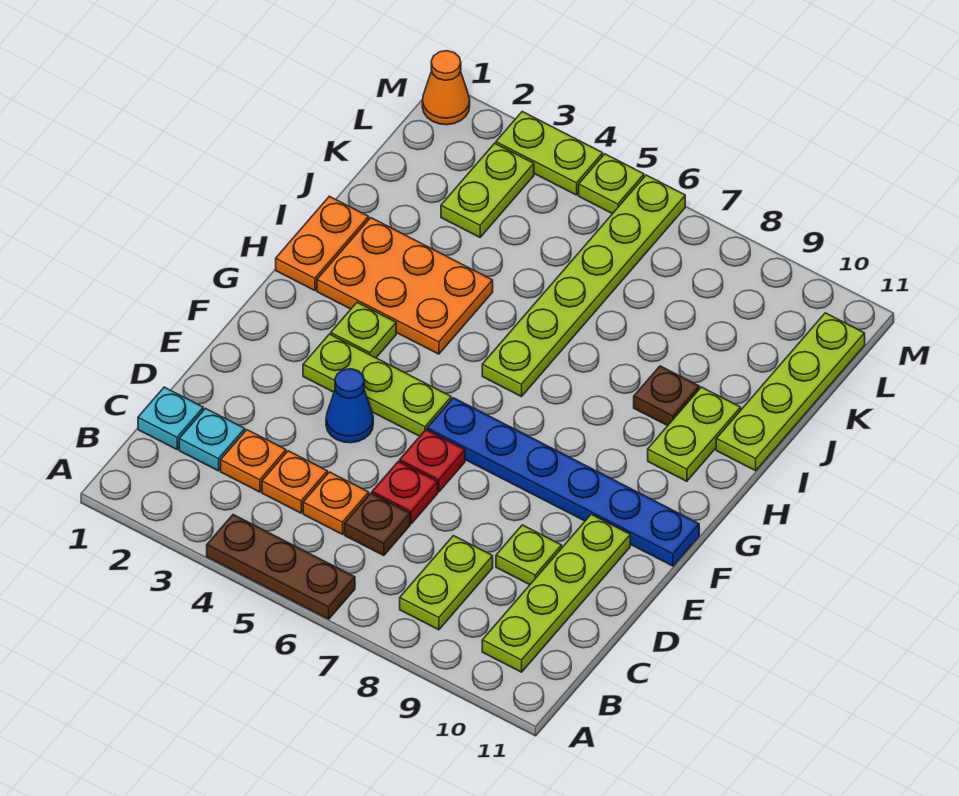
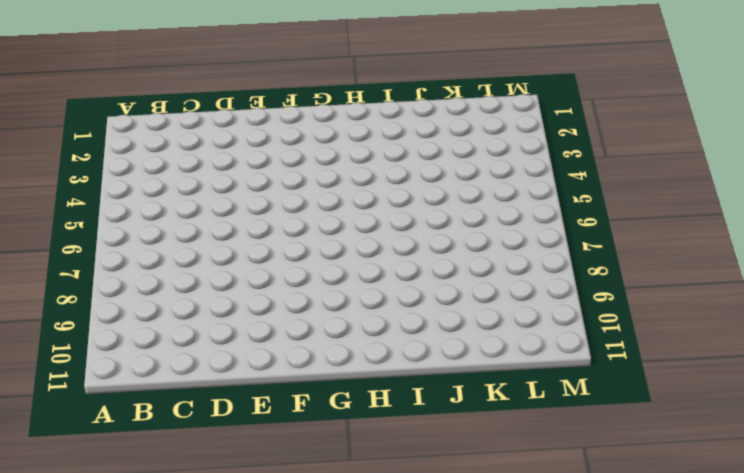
none -> brown plate A4:A6 level 1
none -> lime plate B8:C8 level 1
none -> lime plate B10:E10 level 1

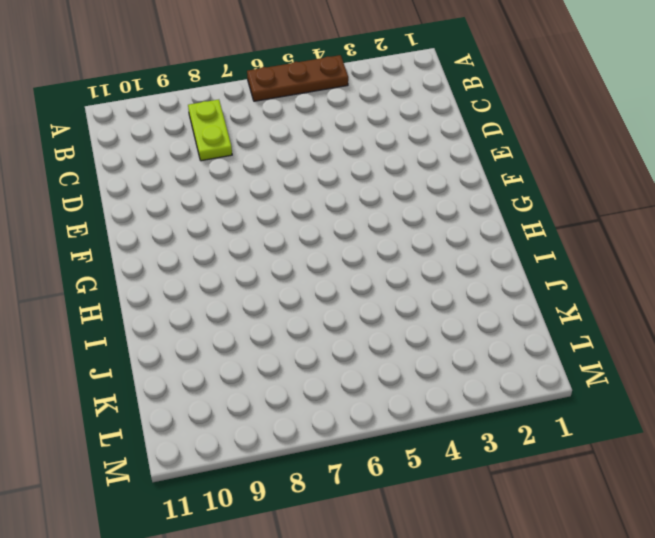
none -> lime plate B10:E10 level 1
none -> cyan plate C1 level 1
none -> cyan plate C2 level 1

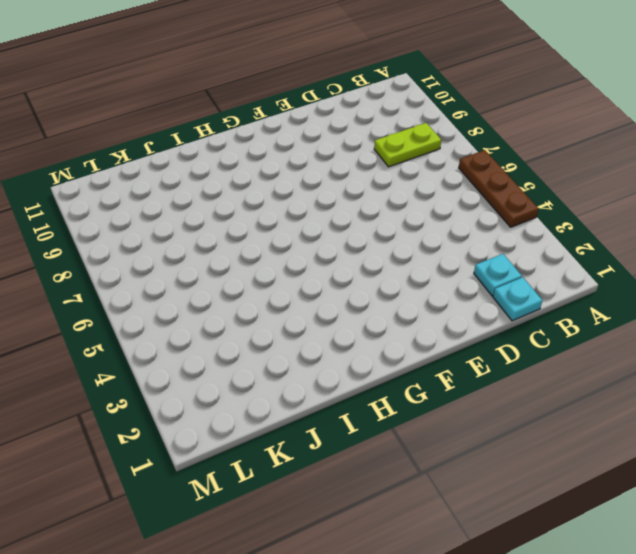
none -> lime plate B10:E10 level 1
none -> orange plate C3 level 1
none -> orange plate C4 level 1

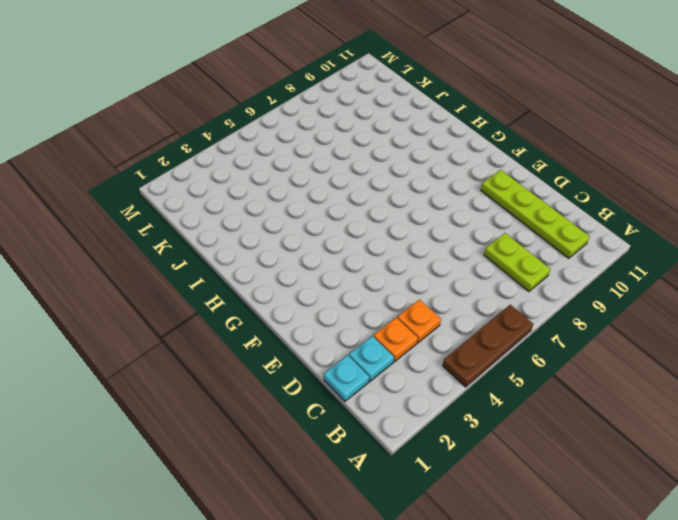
none -> orange plate C5 level 1
none -> brown plate C6 level 1
none -> red plate D6 level 1

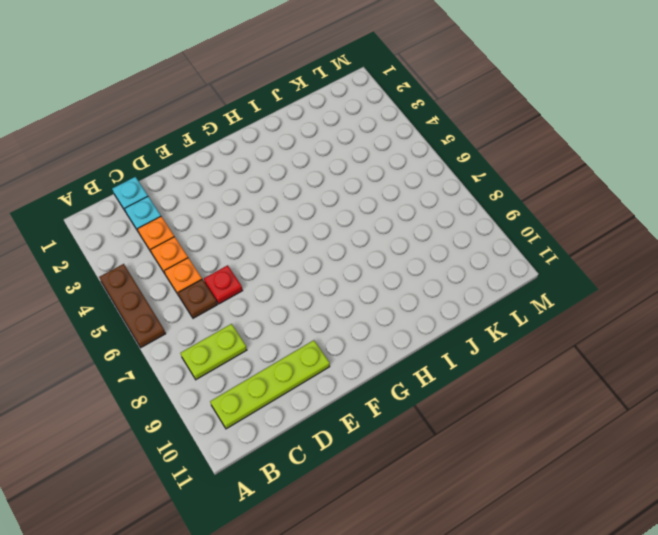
none -> lime plate D9 level 1
none -> blue cone E4 level 1
none -> red plate E6 level 1

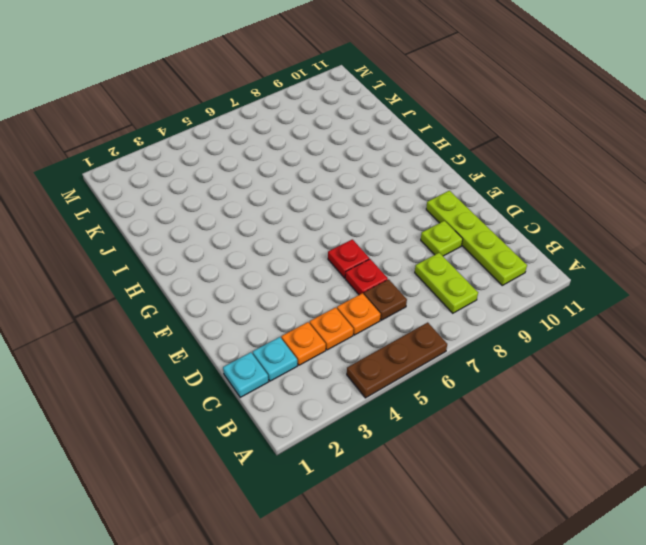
none -> blue cone E4 level 1
none -> lime plate F3:F5 level 1
none -> blue plate F6:F11 level 1

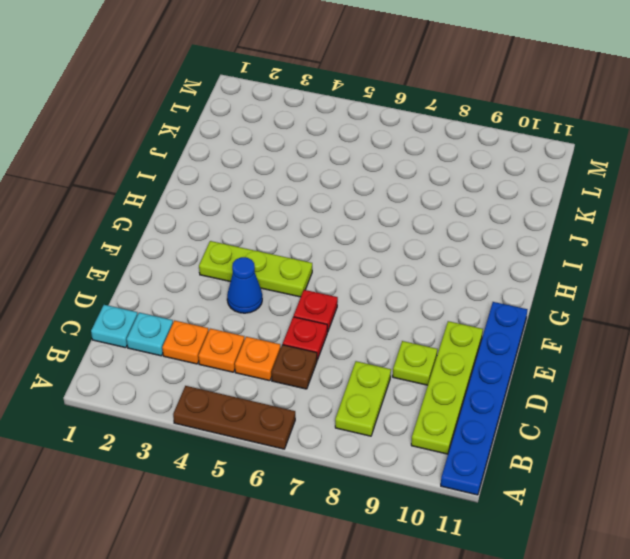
blue plate A11:F11 level 1 -> blue plate F6:F11 level 1
none -> lime plate G3 level 1
none -> orange plate H1:I1 level 1
none -> orange plate H2:I4 level 1

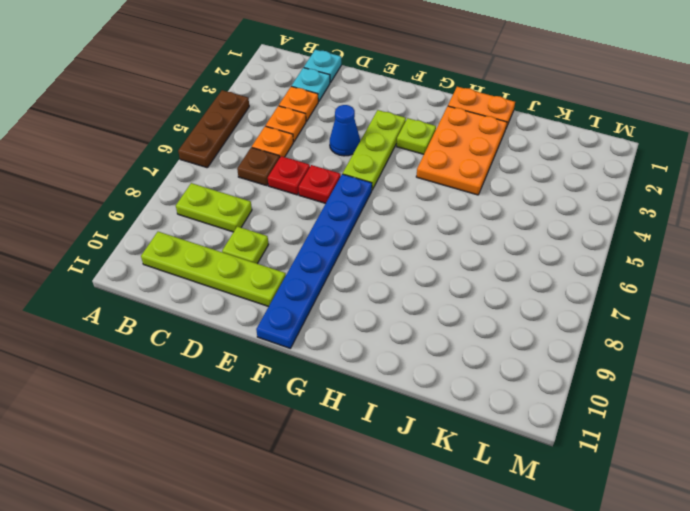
none -> lime plate H6:M6 level 1
none -> lime plate H10:I10 level 1
none -> brown plate I9 level 1

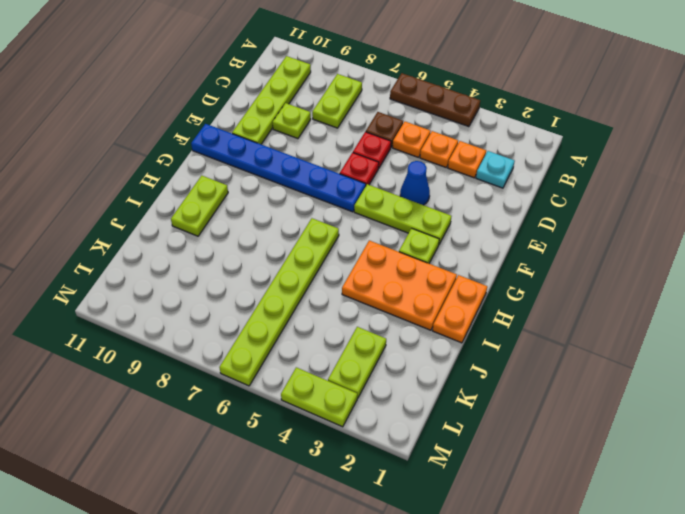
none -> cyan plate C1 level 1
none -> brown plate I9 level 1
none -> lime plate I11:L11 level 1

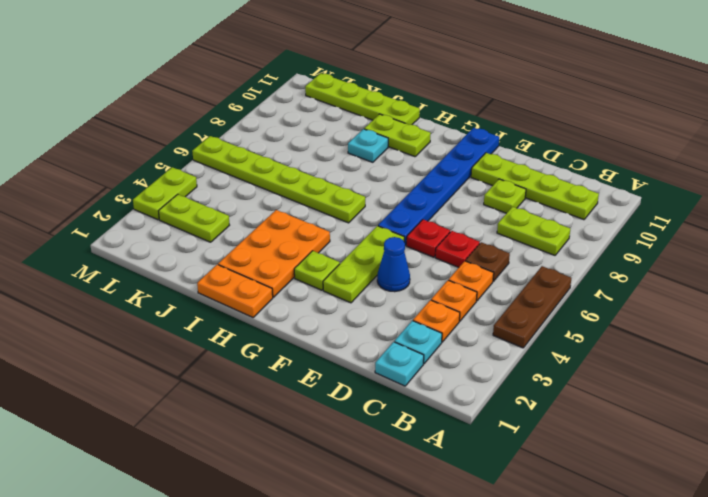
cyan plate I9 level 1 -> brown plate I9 level 1
none -> orange cone M1 level 1
none -> lime plate M5 level 1

